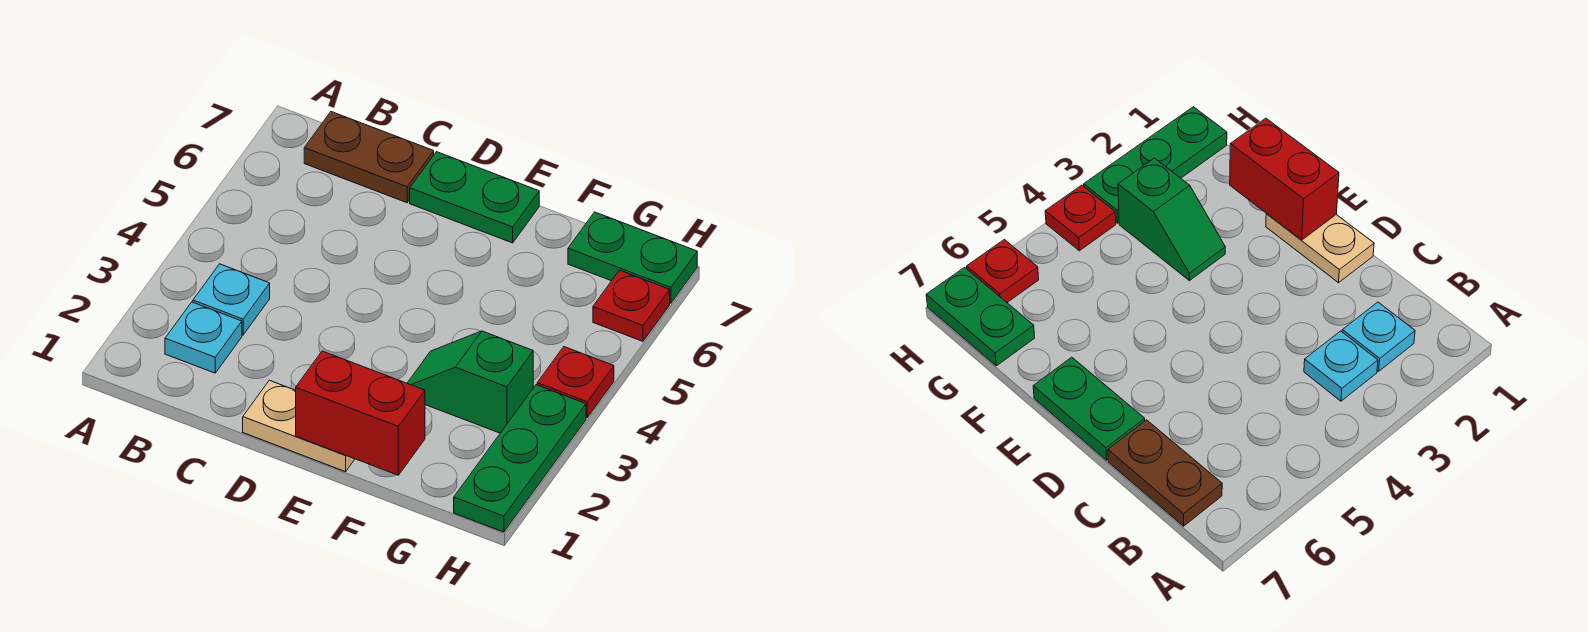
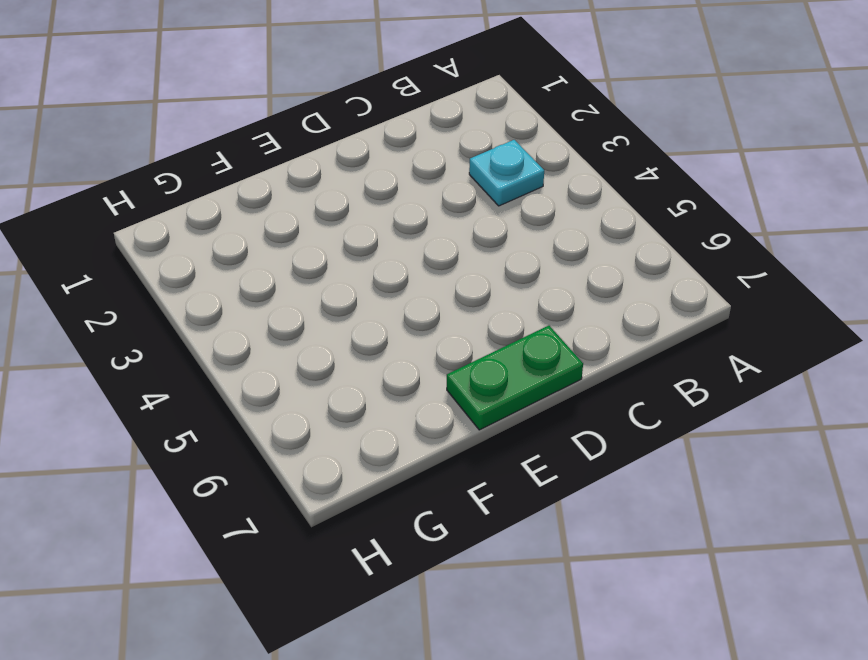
none -> cyan plate B2 level 1
none -> brown plate B7:C7 level 1

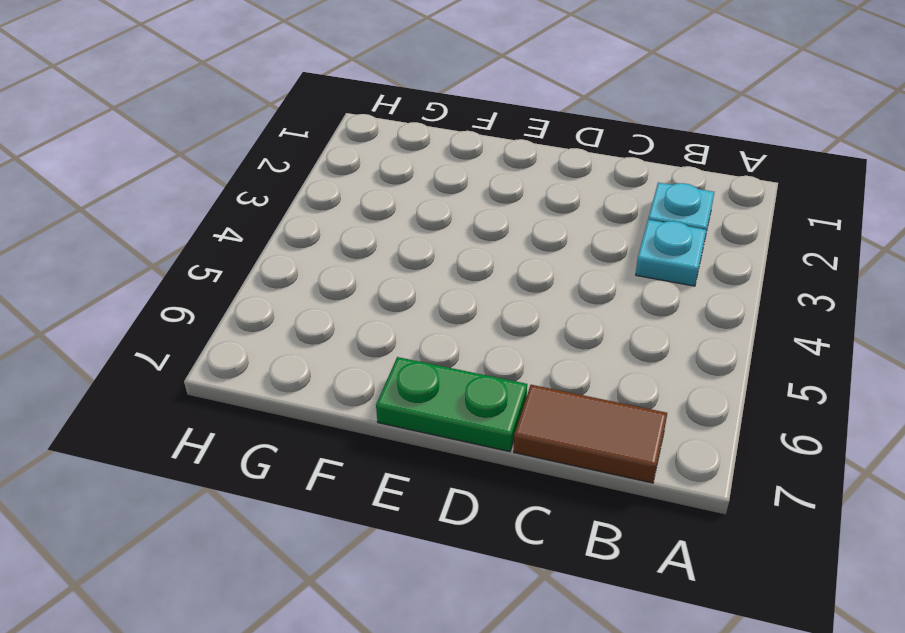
brown tile B7:C7 level 1 -> brown plate B7:C7 level 1
none -> tan plate D1:E1 level 1
none -> green slope F3:G3 level 1 top G

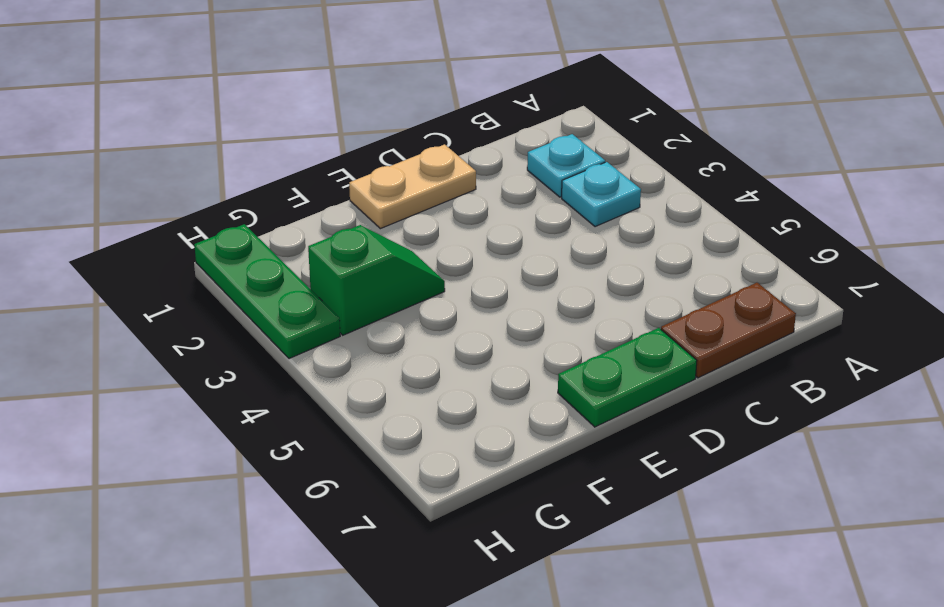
none -> green plate G7:H7 level 1
none -> red plate H4 level 1

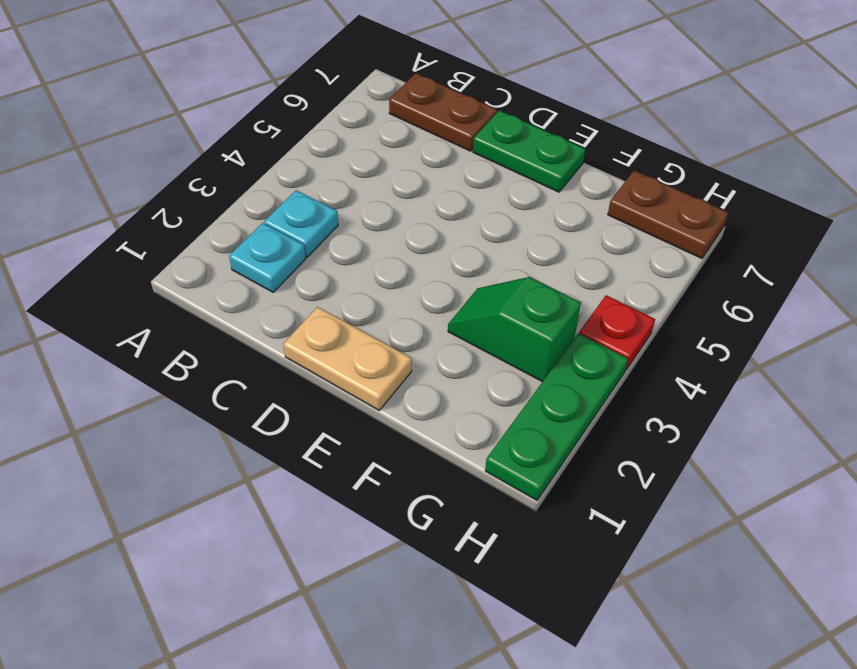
brown plate G7:H7 level 1 -> green plate G7:H7 level 1
none -> red plate H6 level 1
none -> red brick E1:F1 level 2

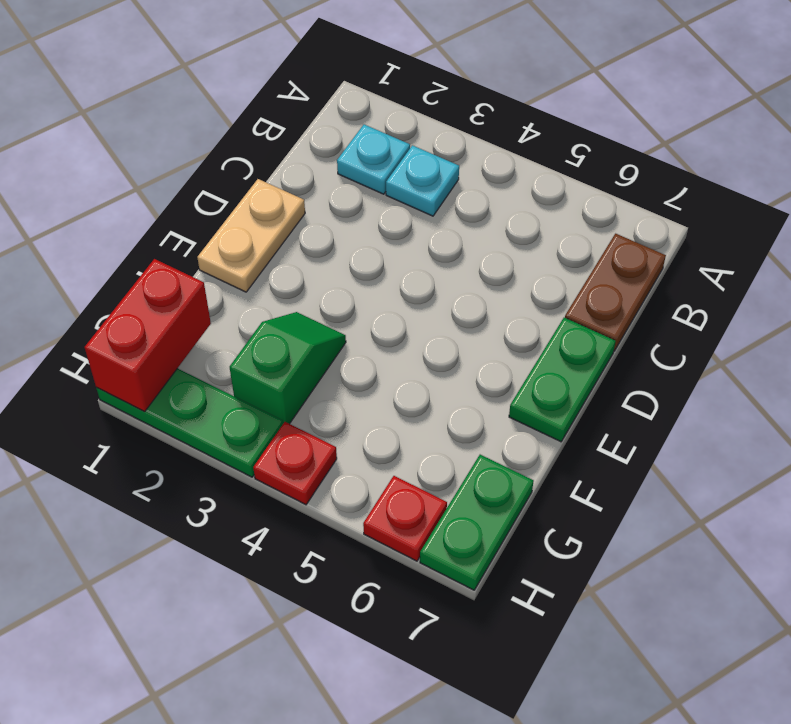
red brick G1:H1 level 2 -> red brick E1:F1 level 2

